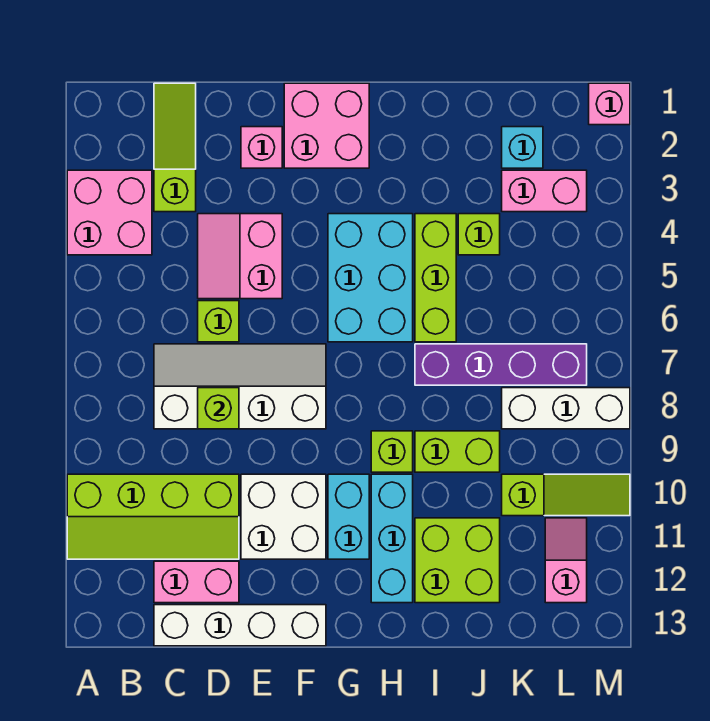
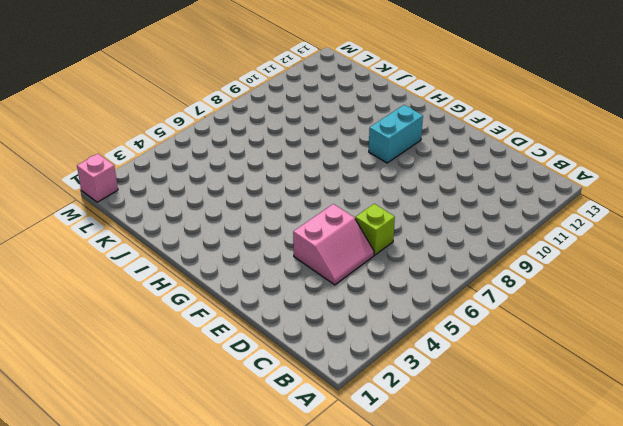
none -> pink brick A3:B4 level 1
none -> lime slope A10:D11 level 1 top 10
none -> lime slope C1:C3 level 1 top 3

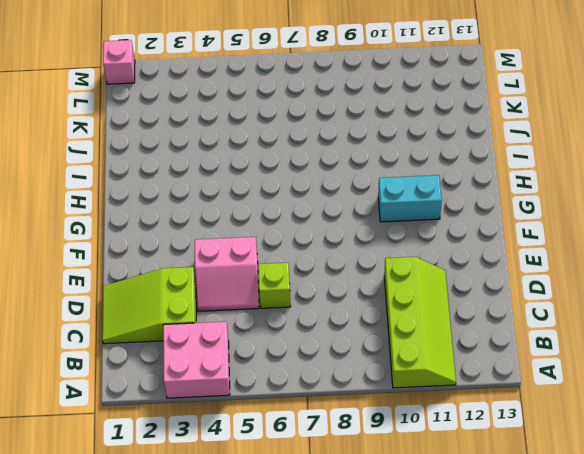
lime slope C1:D3 level 1 top 3 -> lime slope C1:C3 level 1 top 3
none -> white slope C7:F8 level 1 top 8
none -> pink brick C12:D12 level 1
none -> white brick C13:F13 level 1

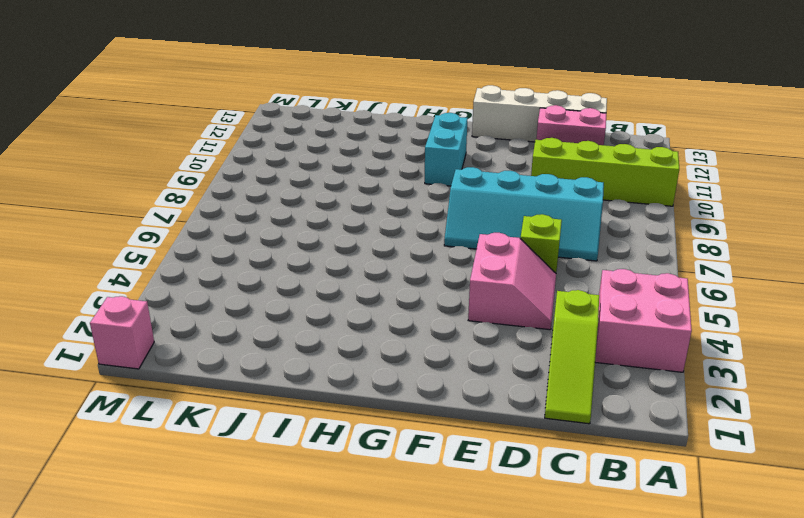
cyan slope C7:F8 level 1 top 8 -> white slope C7:F8 level 1 top 8
none -> pink brick E2 level 1
none -> white brick E10:F11 level 1
none -> pink brick F1:G2 level 1

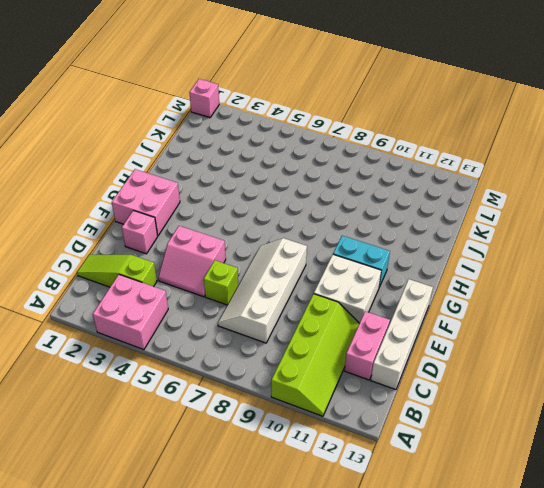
none -> cyan brick G4:H6 level 1
none -> lime brick H9 level 1
none -> cyan brick H10:H12 level 1

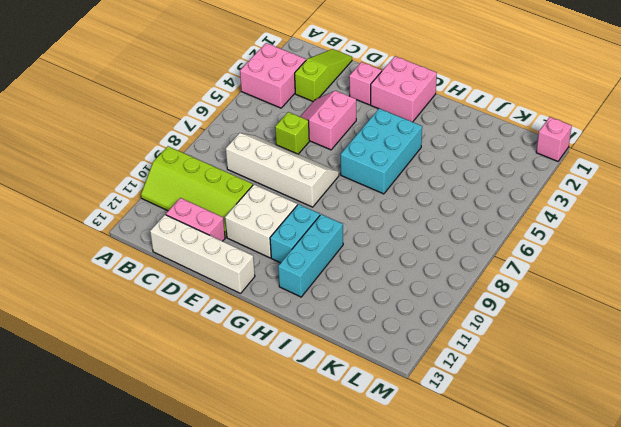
none -> lime brick H9 level 1
none -> lime brick I4:I6 level 1
none -> purple brick I7:L7 level 1

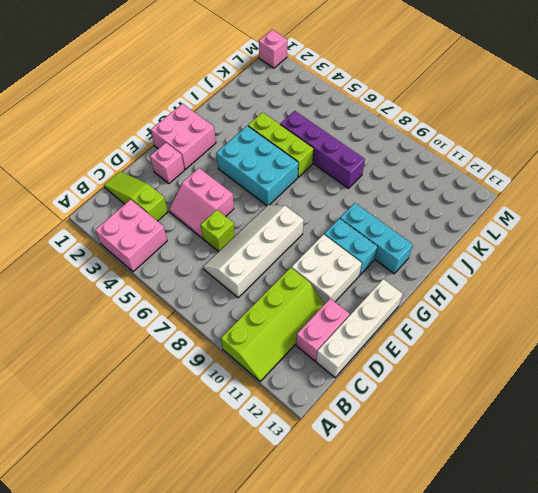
purple brick J5:J8 level 1 -> purple brick I7:L7 level 1
none -> lime brick H9 level 1
none -> lime brick I9:J9 level 1
none -> lime brick I11:J12 level 1

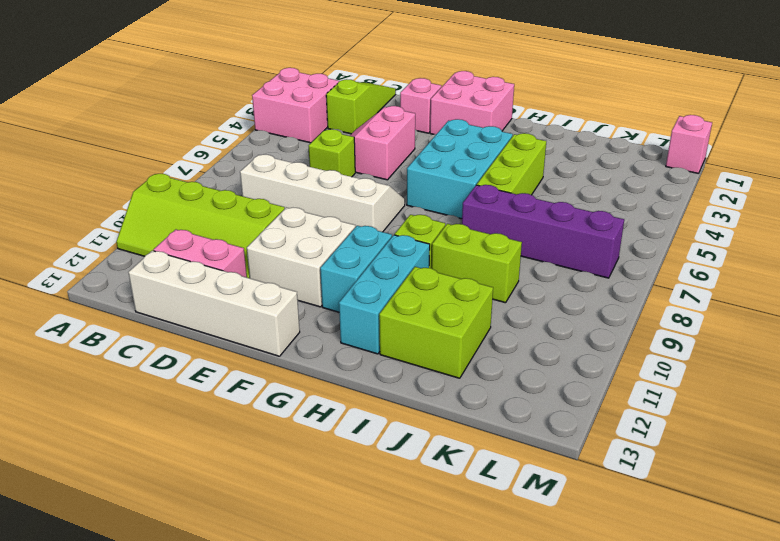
none -> lime brick J4 level 1
none -> cyan brick K2 level 1
none -> pink brick K3:L3 level 1

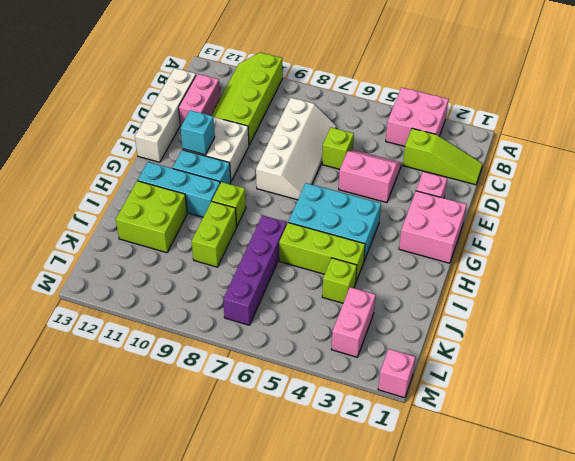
cyan brick F11 level 2 -> cyan brick K2 level 1
none -> white brick K8:M8 level 1
none -> lime slope K10:M10 level 1 top K
none -> pink slope L11:L12 level 1 top 12

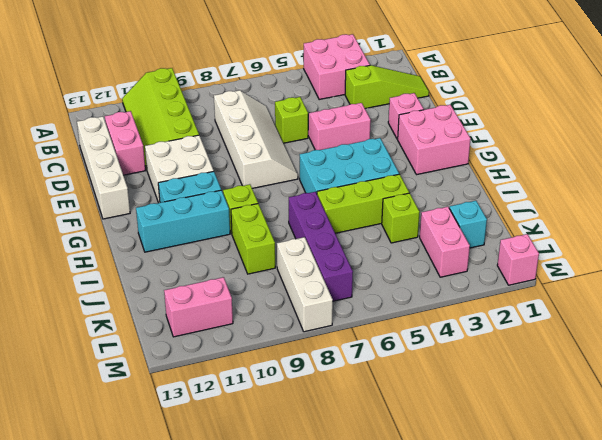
pink brick L11:L12 level 1 -> pink slope L11:L12 level 1 top 12
none -> lime brick I11:J12 level 1
none -> lime slope K10:M10 level 1 top K
none -> lime brick D8 level 2

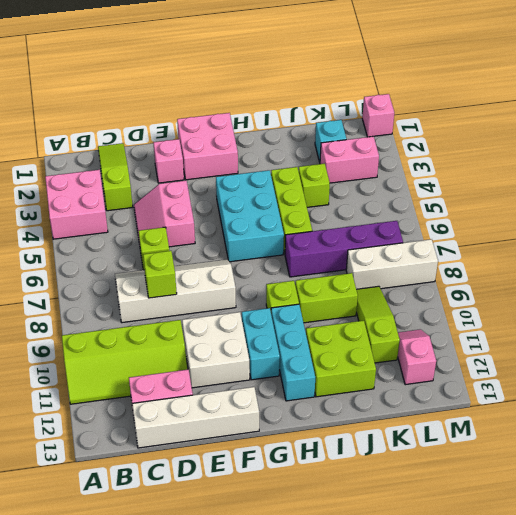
lime slope K9:K11 level 1 top 11 -> lime slope K10:M10 level 1 top K

